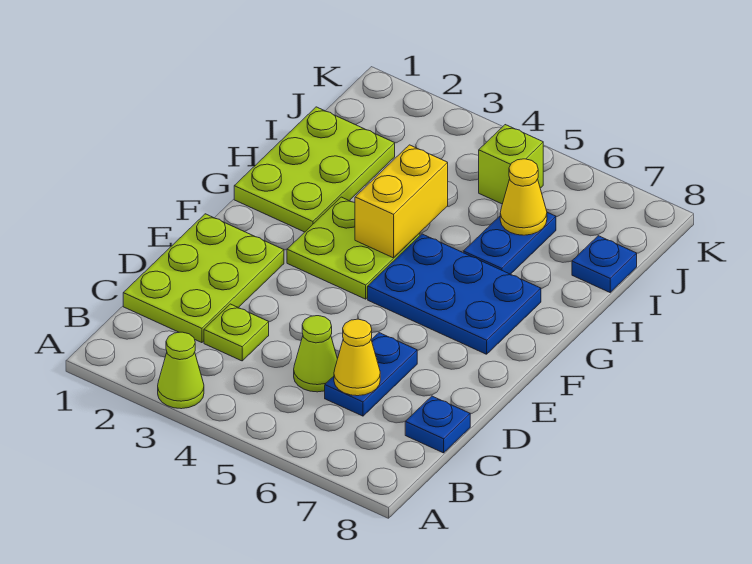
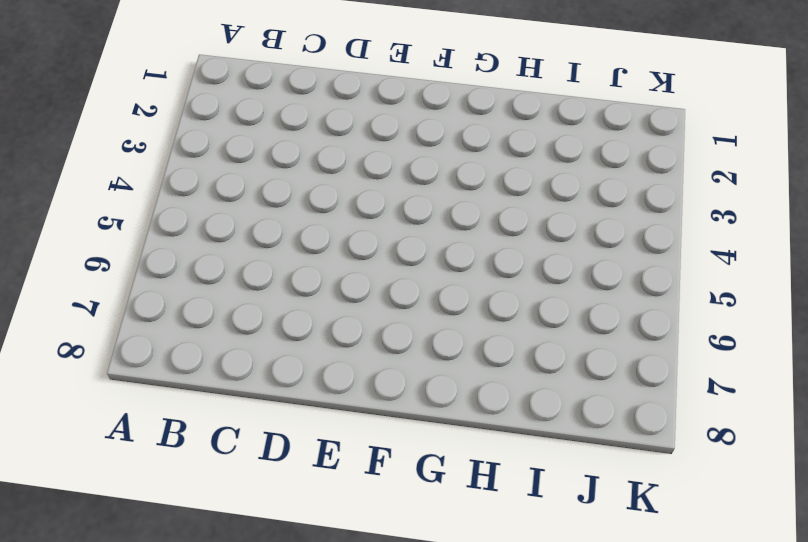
none -> lime cone A3 level 1
none -> lime plate C1:E2 level 1
none -> lime plate C3 level 1

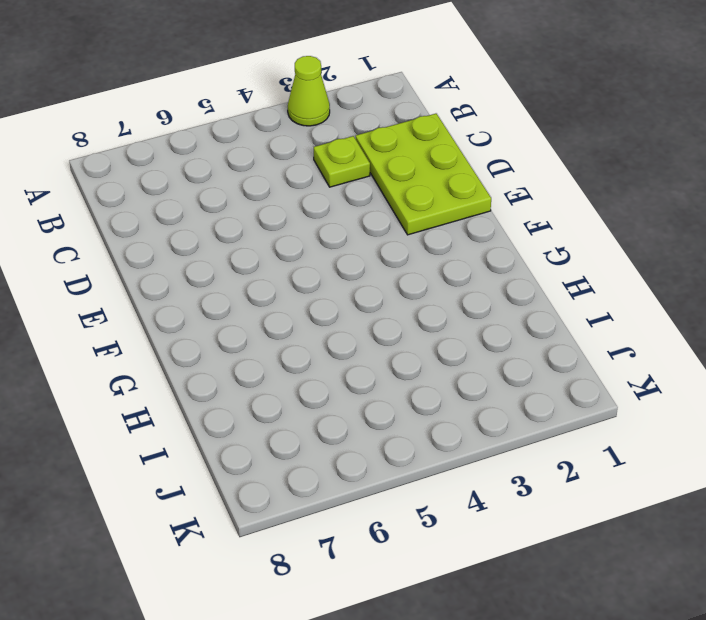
none -> lime cone C5 level 1
none -> blue plate C6:D6 level 1
none -> blue plate C8 level 1

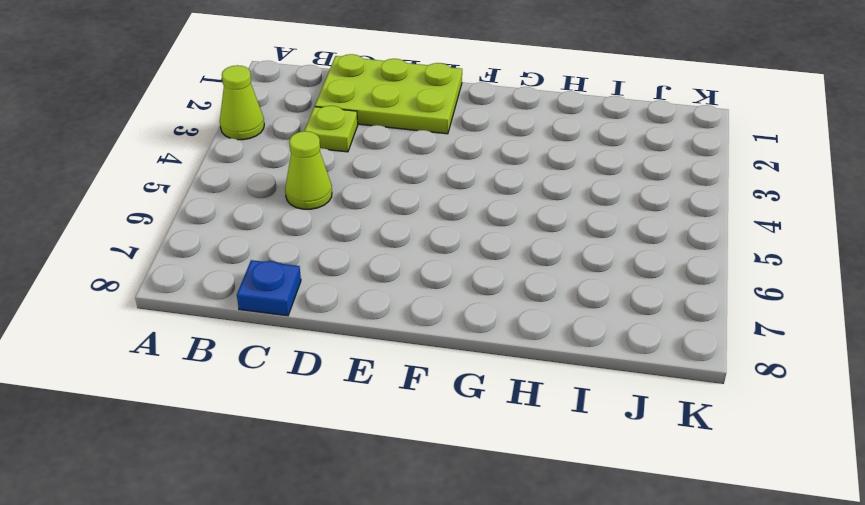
none -> blue plate C6:D6 level 1
none -> lime plate F3:G4 level 1
none -> blue plate F5:G7 level 1

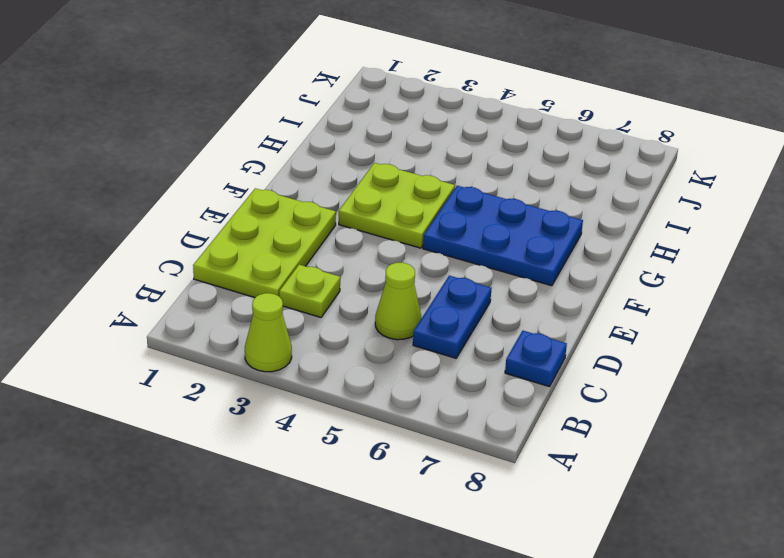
none -> lime plate G1:I2 level 1
none -> blue plate H6:I6 level 1
none -> blue plate I8 level 1

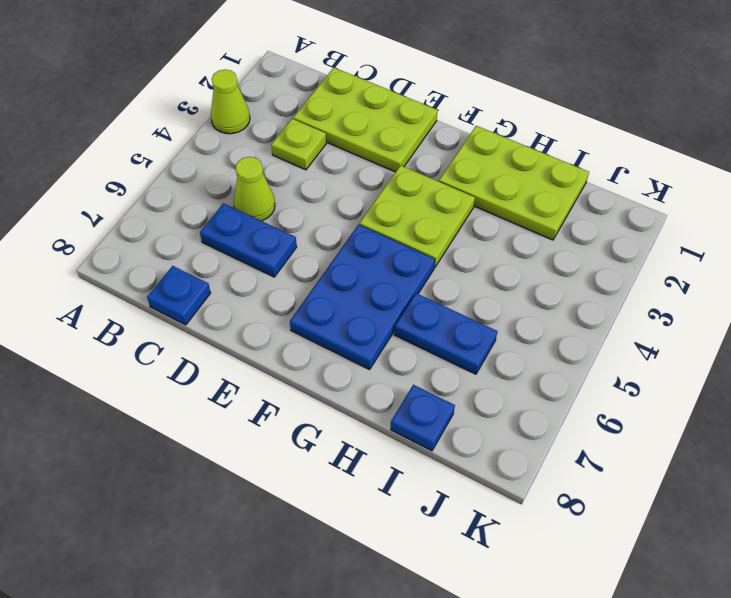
none -> lime brick J5 level 1
none -> yellow cone C6 level 2
none -> yellow brick G4:H4 level 2

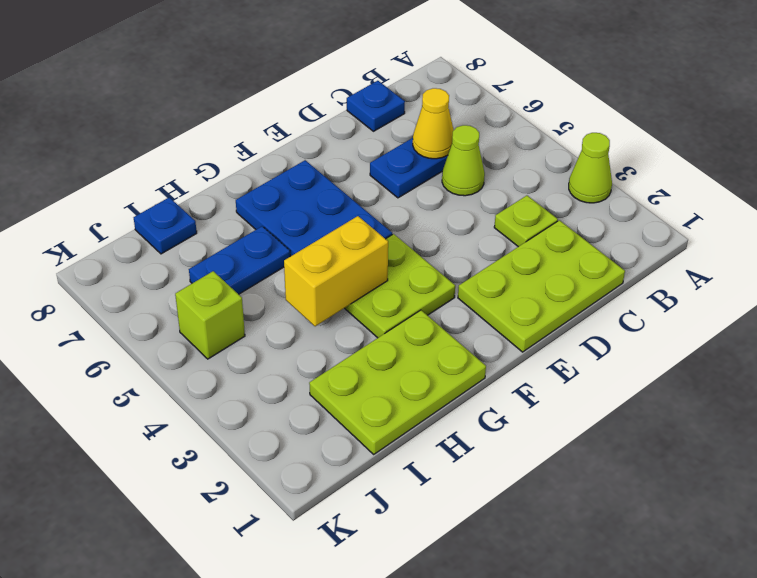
none -> yellow cone I6 level 2

